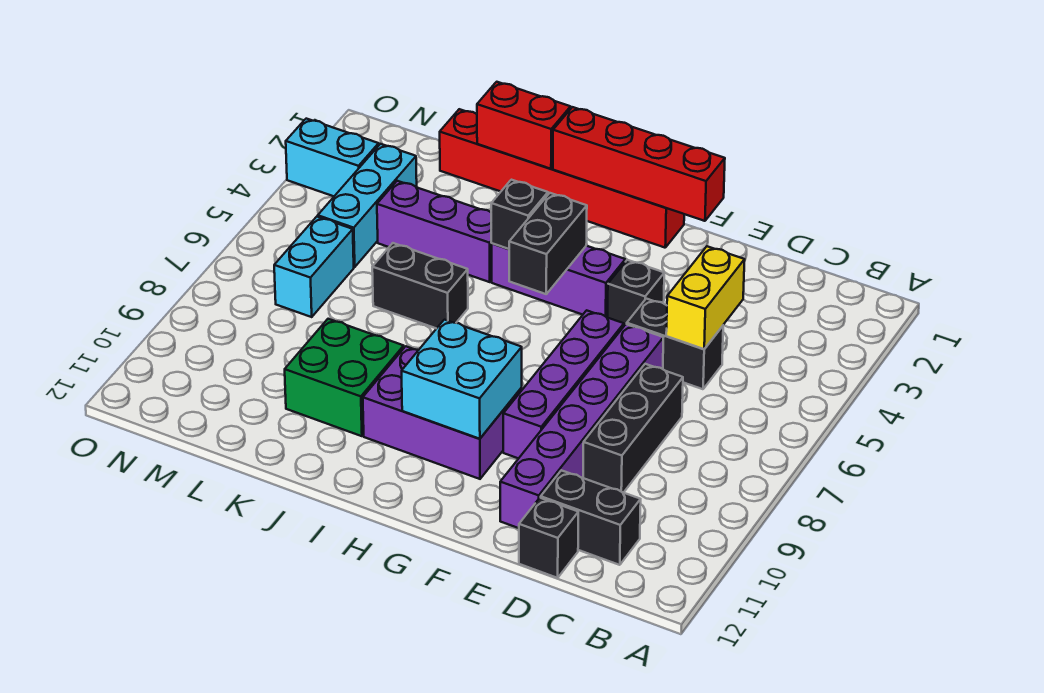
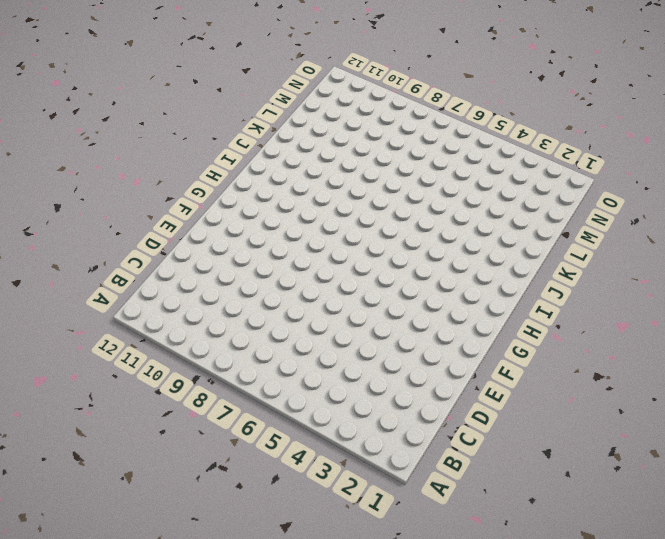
none -> black brick C11:D11 level 1
none -> black brick D5:E5 level 1
none -> black brick D7:D9 level 1

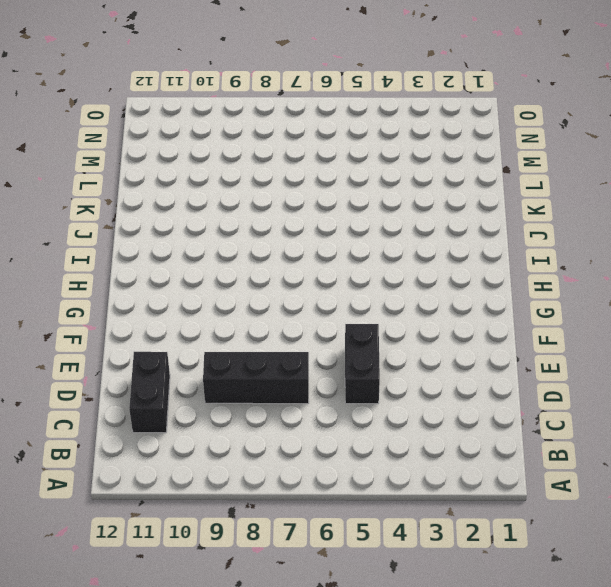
none -> black brick D12 level 1
none -> purple brick E6:E11 level 1
none -> black brick F4 level 1

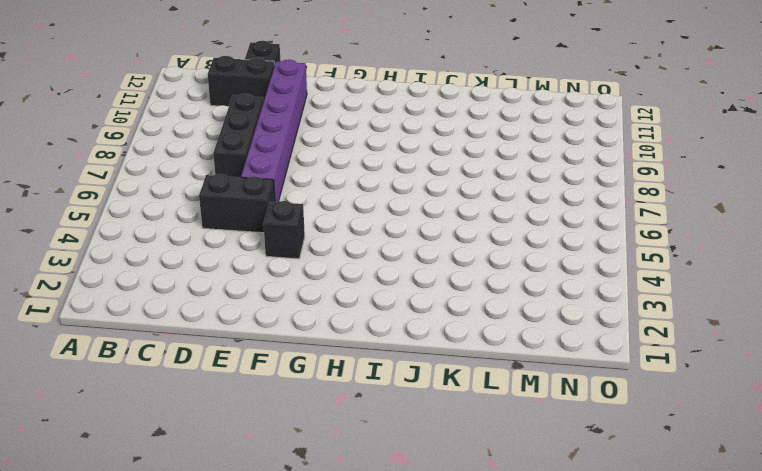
none -> purple brick F6:F9 level 1
none -> red brick G1:L1 level 1
none -> purple brick G4:I4 level 1

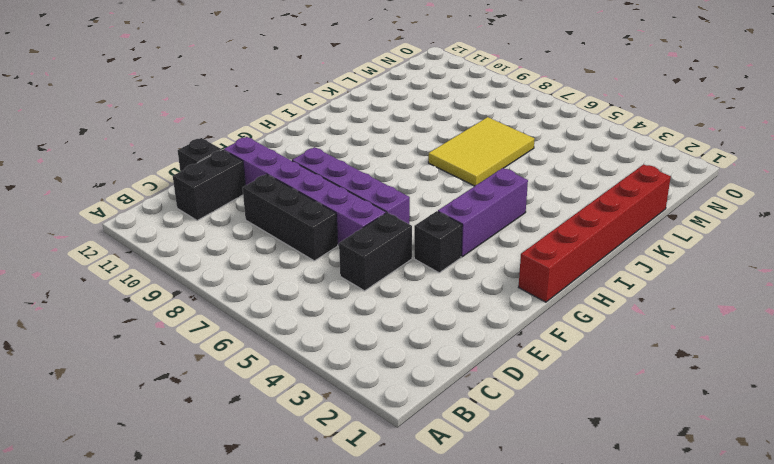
yellow tile J6:L7 level 1 -> black brick J6:K6 level 1
none -> purple brick G9:I10 level 1
none -> purple brick J4:L4 level 1
none -> green brick J9:K10 level 1

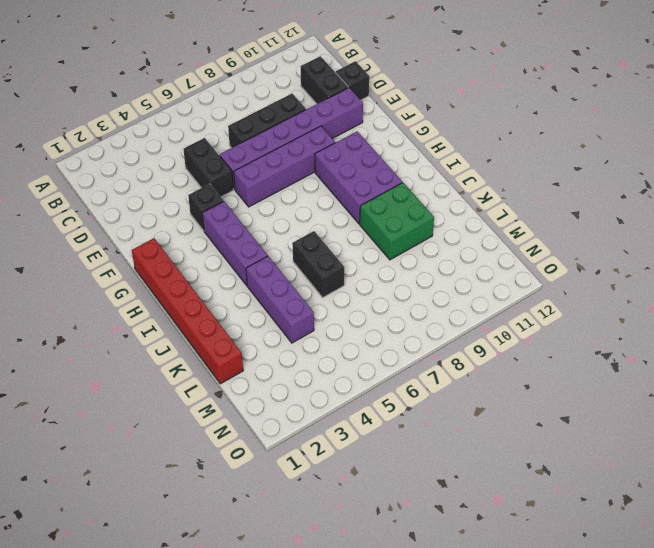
none -> cyan brick M3:M5 level 1
none -> cyan brick M6:M7 level 1
none -> cyan brick N3:O3 level 1

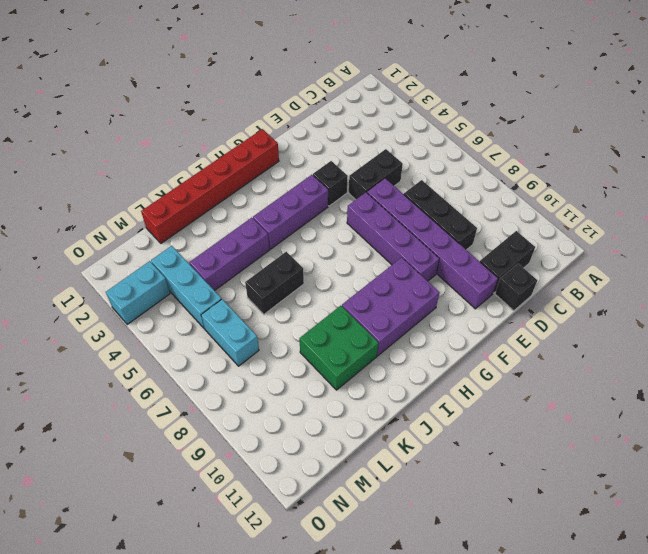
none -> yellow brick D4:D5 level 2
none -> red brick F1:I1 level 2
none -> cyan brick G9:H10 level 2

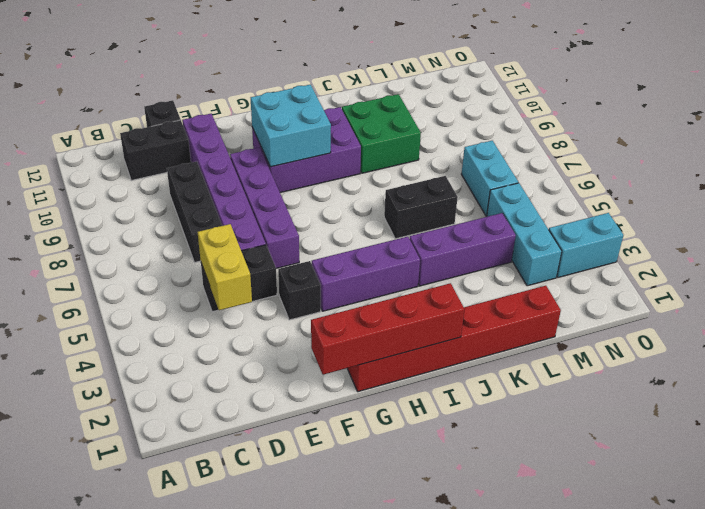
none -> black brick H4:H5 level 2
none -> black brick I4 level 2
none -> red brick J1:K1 level 2

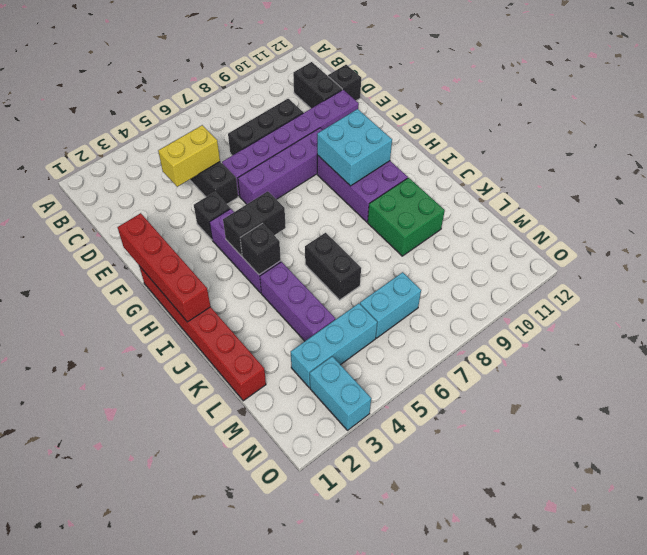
none -> red brick J1:K1 level 2

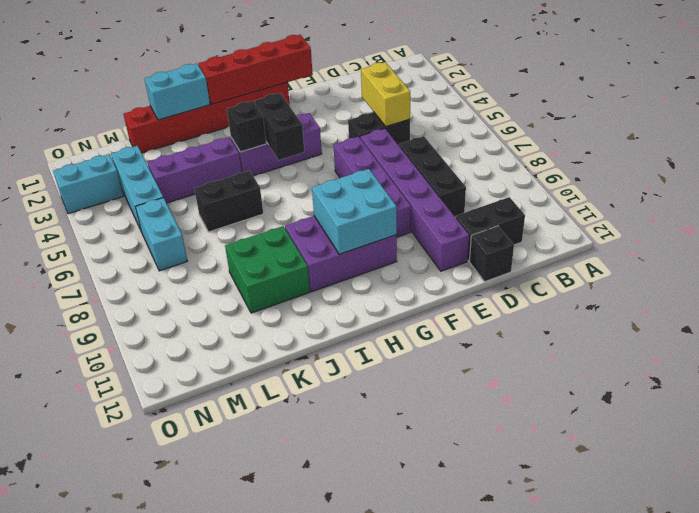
cyan brick J1:K1 level 2 -> red brick J1:K1 level 2
none -> black brick F4 level 1

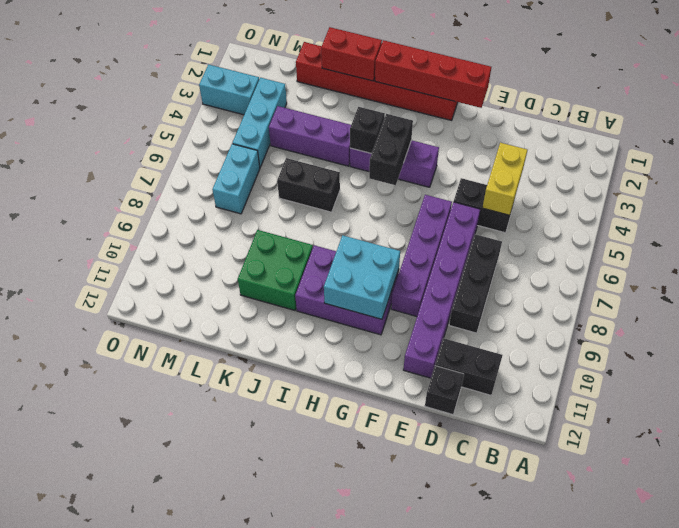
none -> black brick F4 level 1

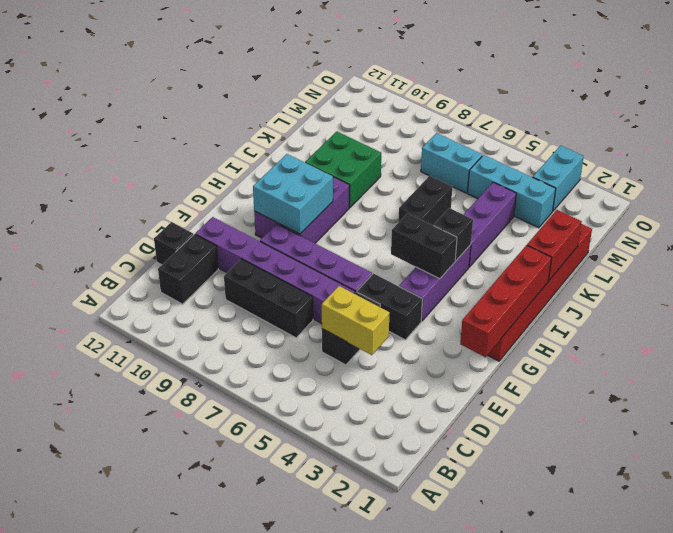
black brick F4:F5 level 1 -> black brick F4 level 1

